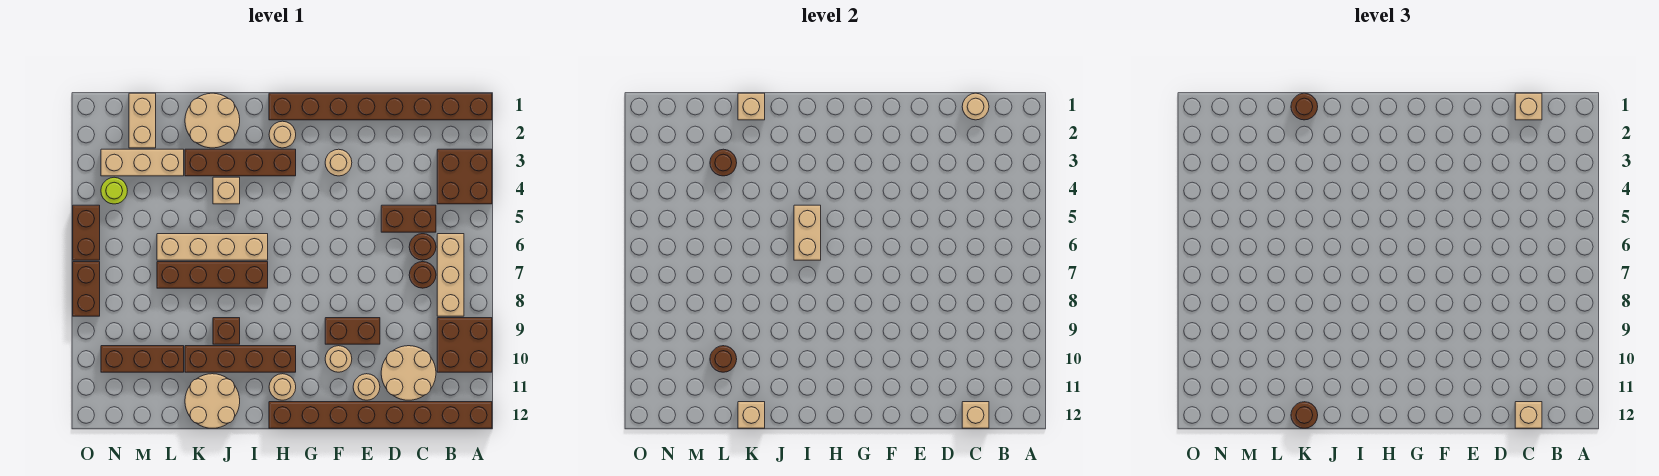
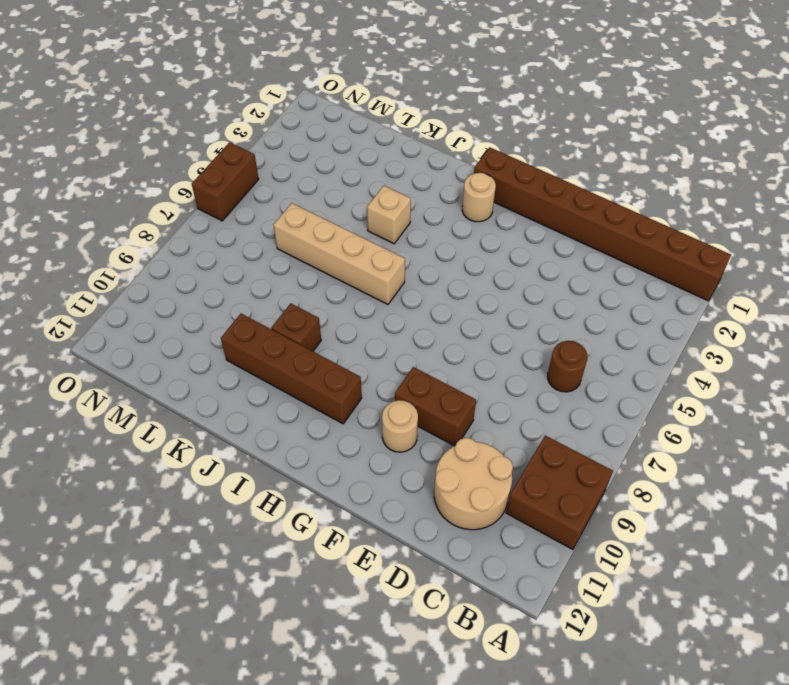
none -> brown brick A3:B4 level 1
none -> brown brick A12:H12 level 1
none -> tan brick B6:B8 level 1
none -> brown brick C5:D5 level 1

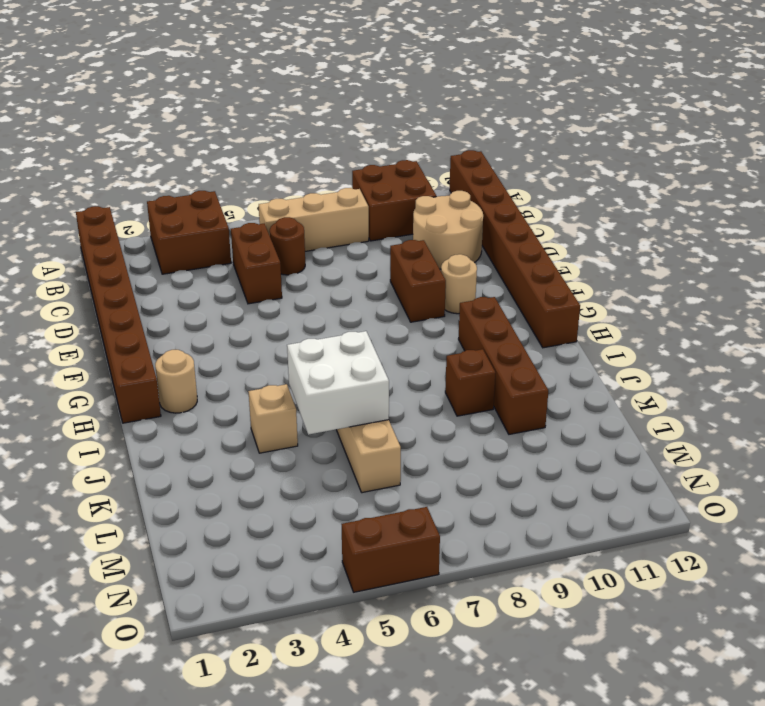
white brick J5:K6 level 2 -> none
none -> brown round brick C7 level 1
none -> tan round brick E11 level 1
none -> tan round brick F3 level 1
none -> brown brick H3:K3 level 1

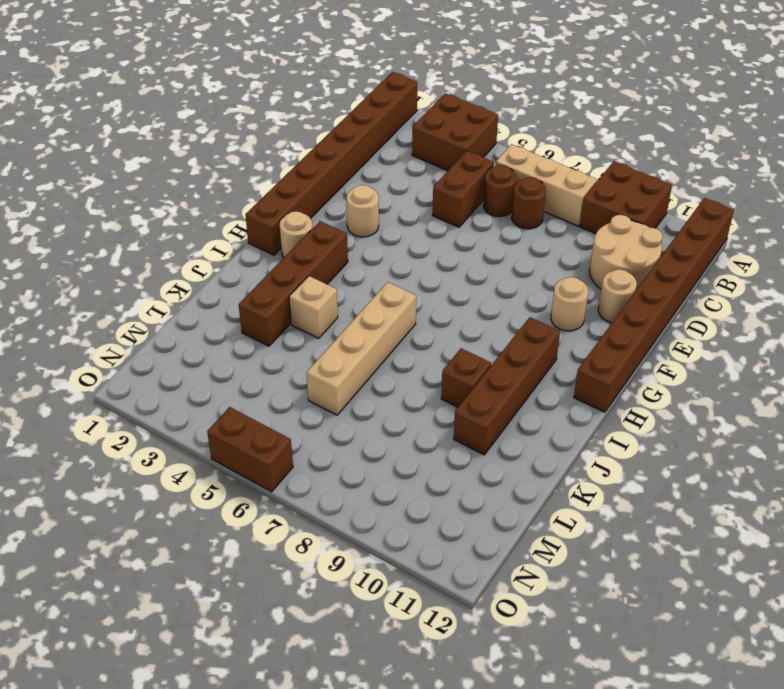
none -> brown brick E9:F9 level 1
none -> tan round brick H11 level 1
none -> brown brick I7:L7 level 1
none -> tan round brick J1:K2 level 1

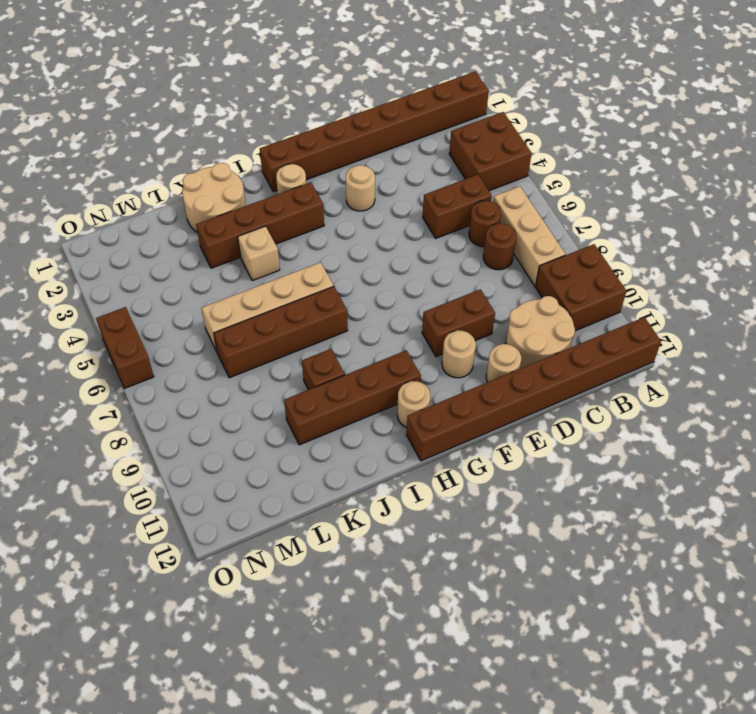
none -> tan round brick J11:K12 level 1
none -> tan brick L3:N3 level 1
none -> brown brick L10:N10 level 1
none -> tan brick M1:M2 level 1

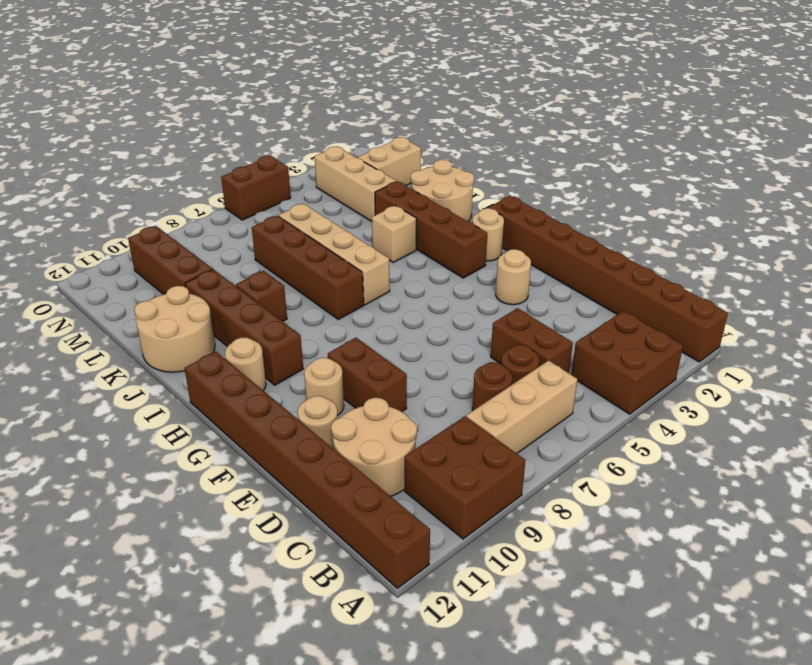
none -> lime round brick N4 level 1
none -> brown brick O7:O8 level 1
none -> tan round brick C1 level 2
none -> tan brick C12 level 2

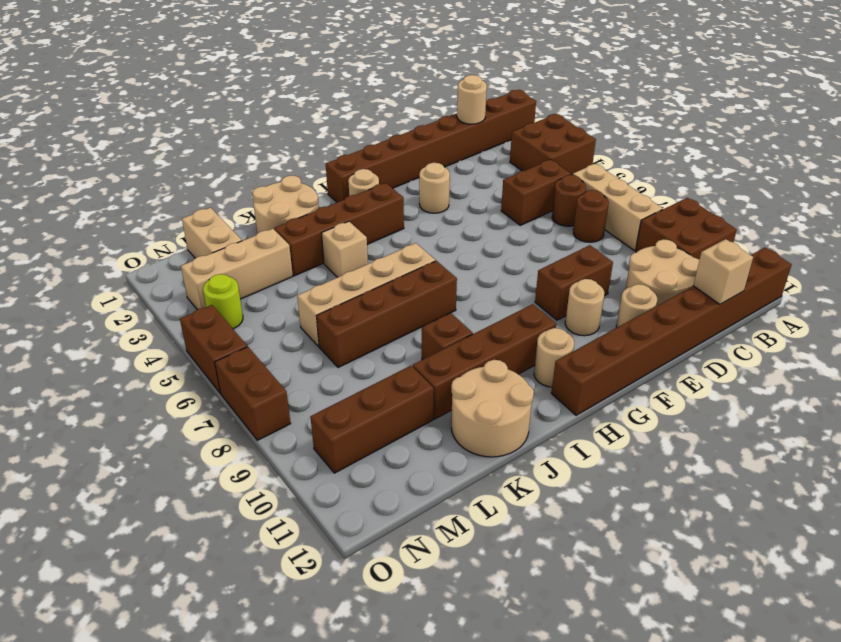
none -> tan brick I5:I6 level 2
none -> tan brick K1 level 2
none -> tan brick K12 level 2
none -> brown round brick L3 level 2

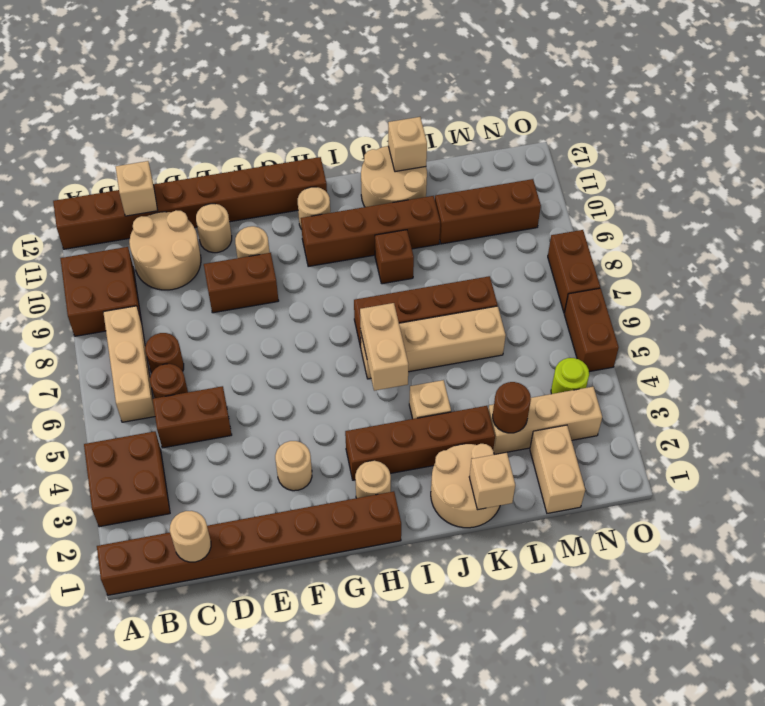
none -> brown round brick L10 level 2
none -> tan brick C1 level 3
none -> tan brick C12 level 3
none -> brown round brick K1 level 3

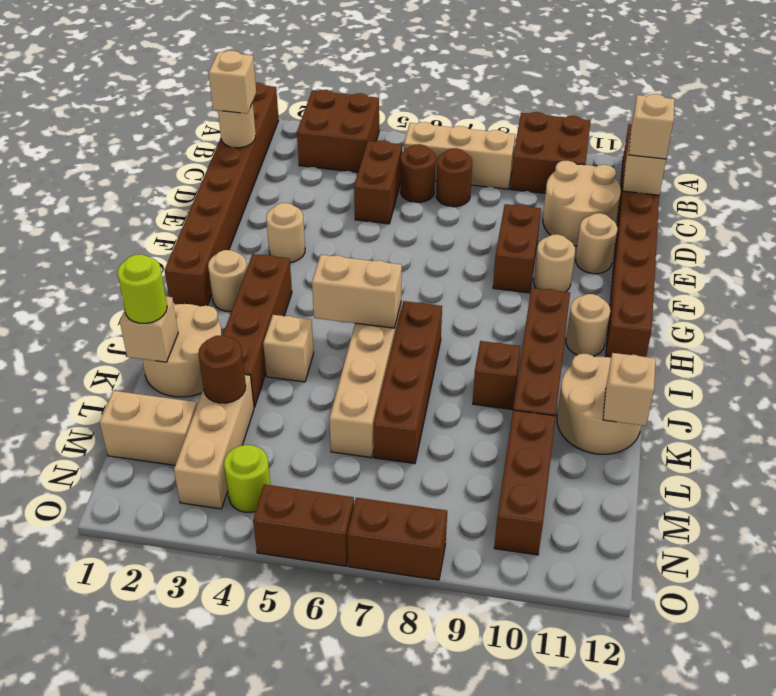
lime round brick K1 level 3 -> brown round brick K1 level 3
none -> brown round brick L10 level 2
none -> brown round brick K12 level 3

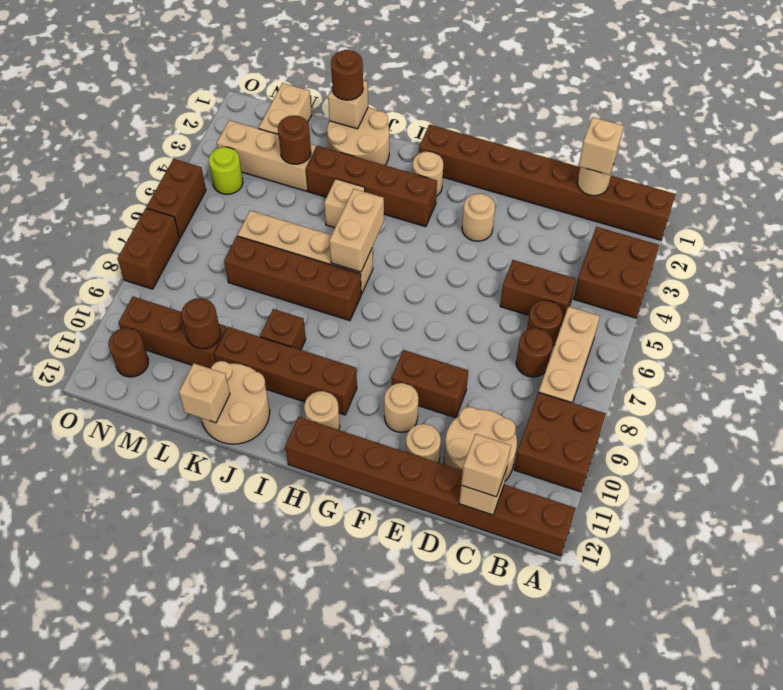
brown round brick N11 level 1 -> brown round brick K12 level 3

